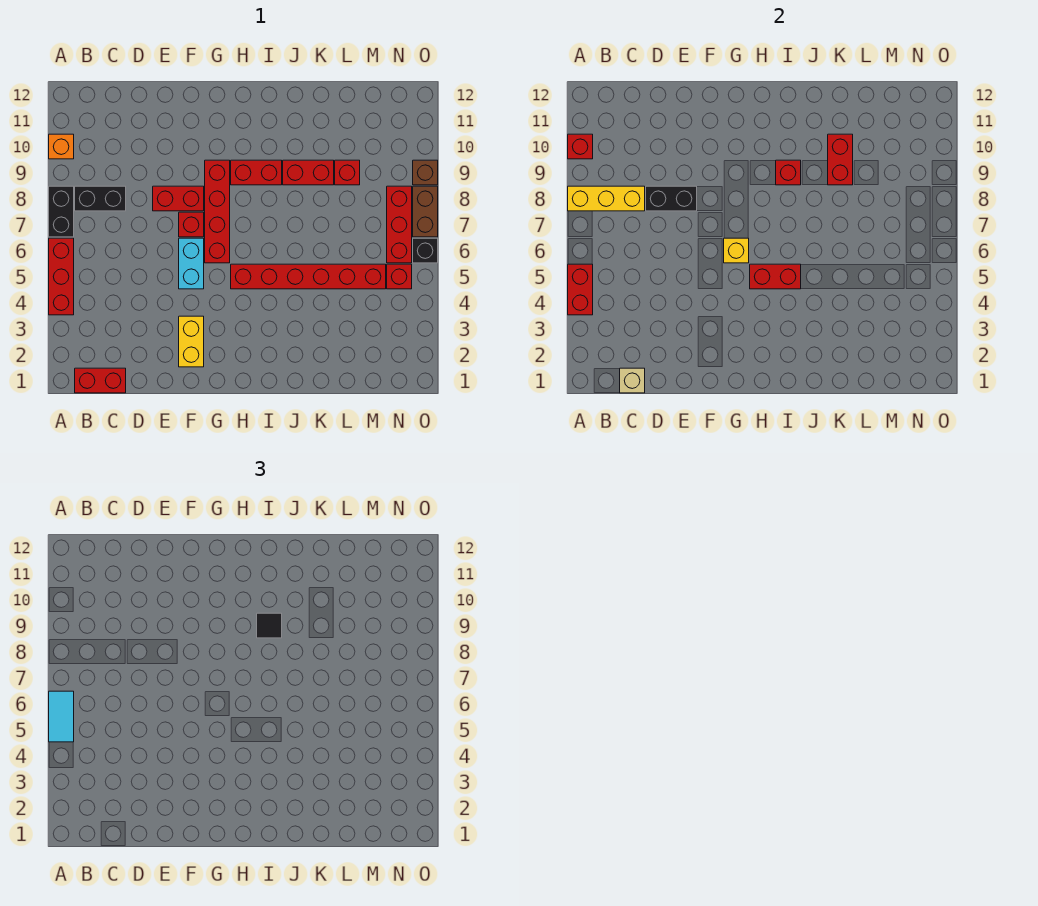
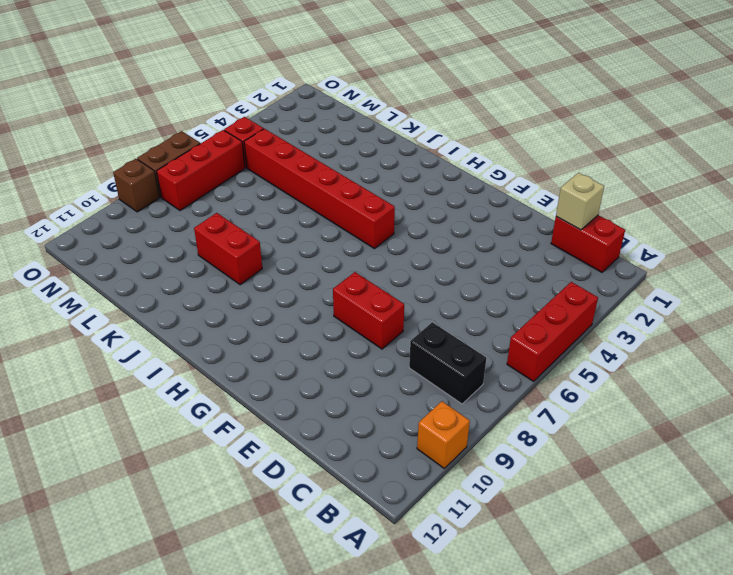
none -> black brick A7:A8 level 1
none -> yellow brick F2:F3 level 1
none -> cyan brick F5:F6 level 1
none -> red brick F7 level 1

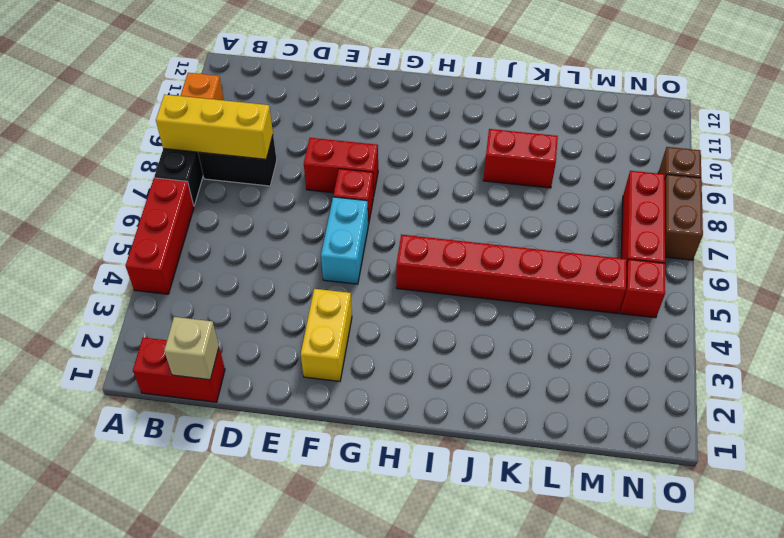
none -> red brick G6:G9 level 1
none -> red brick H9:I9 level 1
none -> red brick L9 level 1
none -> black brick O6 level 1

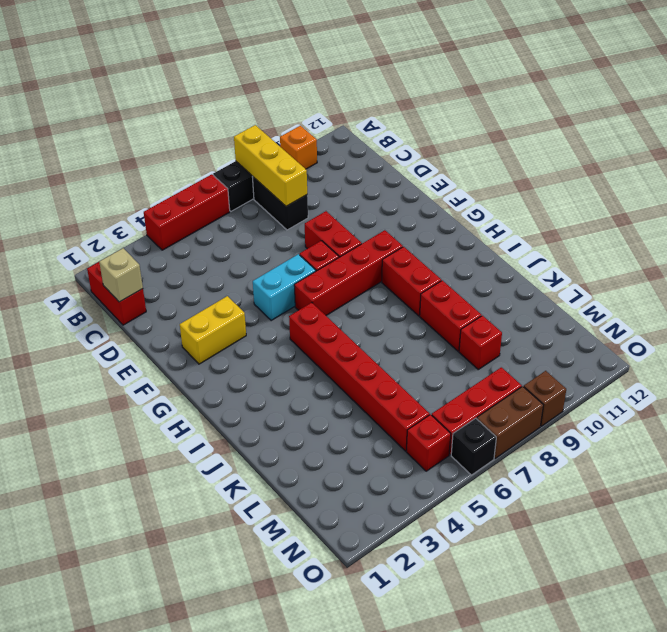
none -> red brick A4:A5 level 2
none -> red brick A10 level 2
none -> black brick D8:E8 level 2
none -> yellow brick G6 level 2

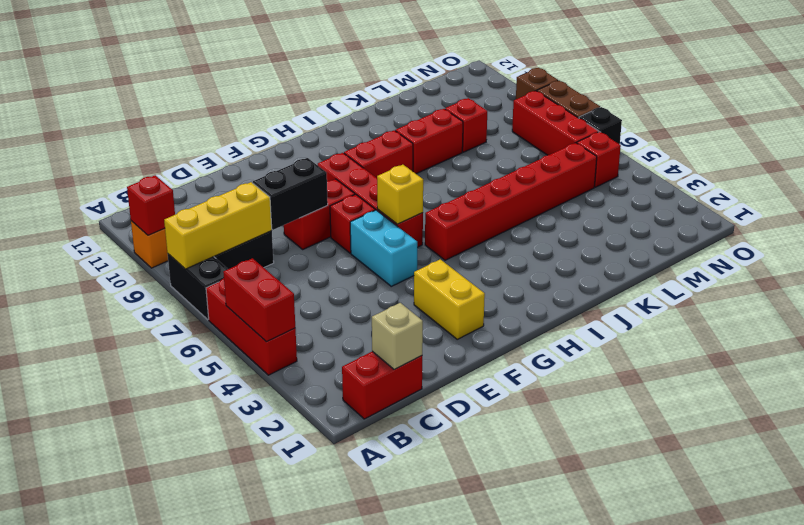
none -> red brick H5:I5 level 2
none -> red brick I9 level 2
none -> red brick K9:K10 level 2
none -> cyan tile A5:A6 level 3

